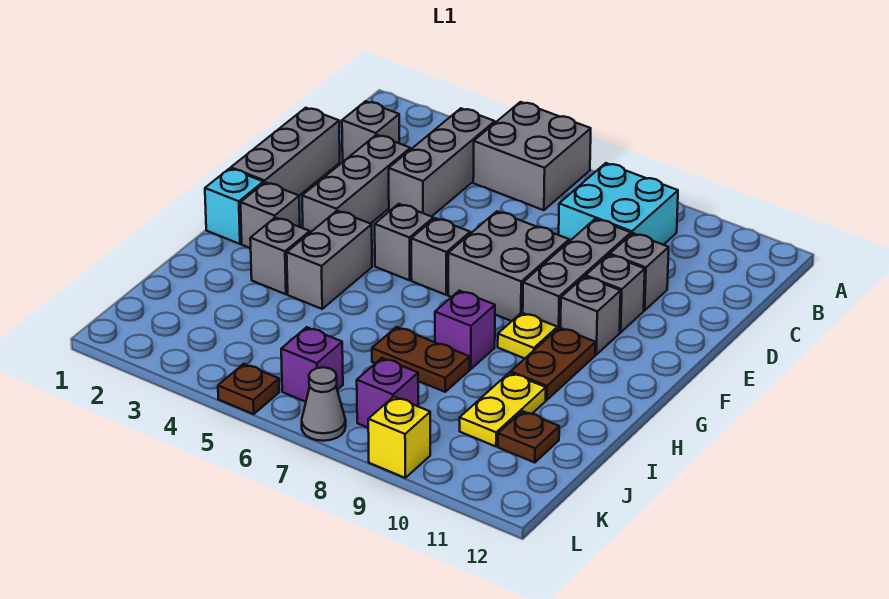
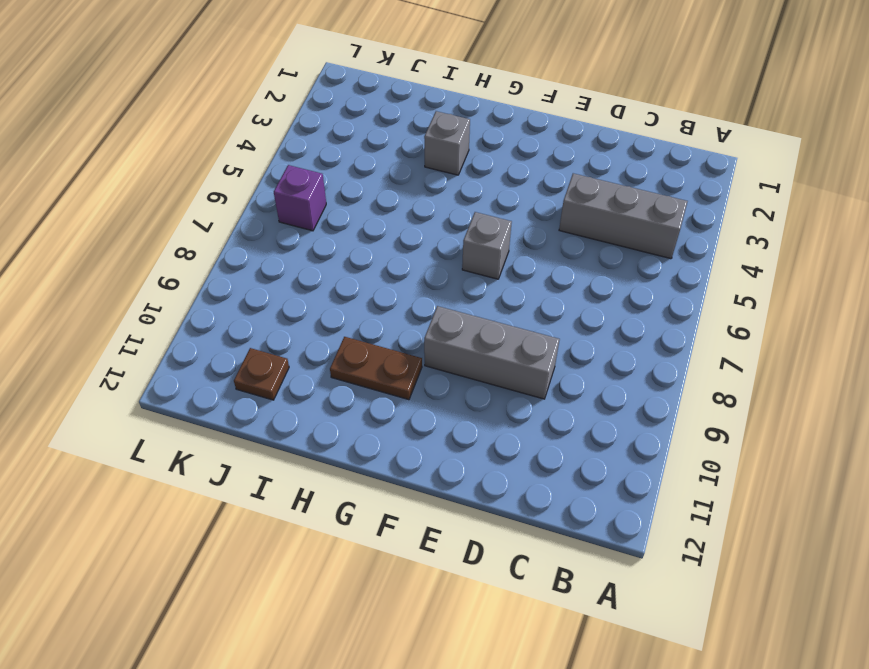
none -> grey brick A5:B6 level 1
none -> cyan brick B8:C9 level 1
none -> grey brick C2 level 1

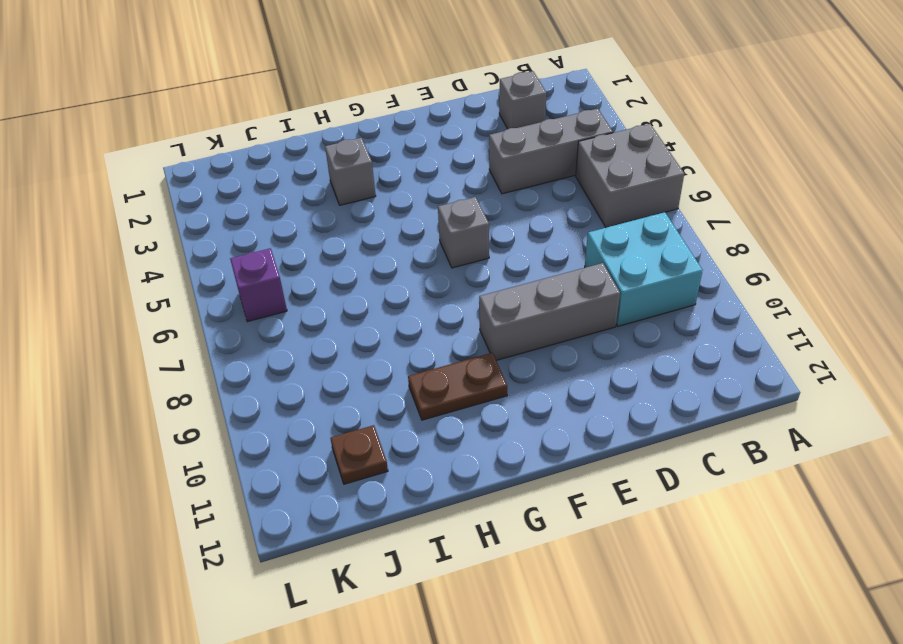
none -> grey brick D1:F1 level 1
none -> grey brick D3:F3 level 1
none -> grey brick D10 level 1

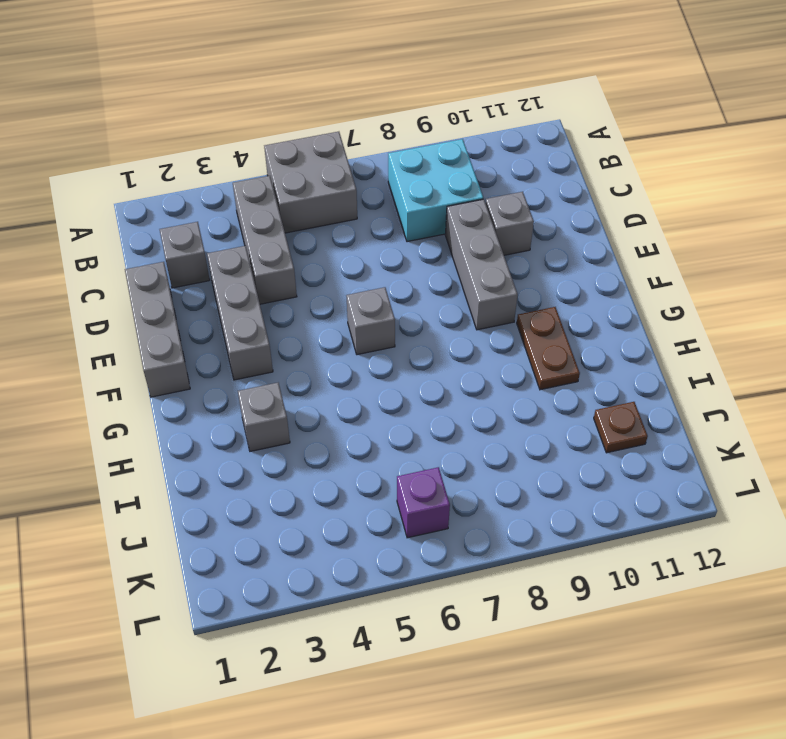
none -> grey brick E7:F8 level 1
none -> grey brick E10 level 1
none -> grey brick F5 level 1

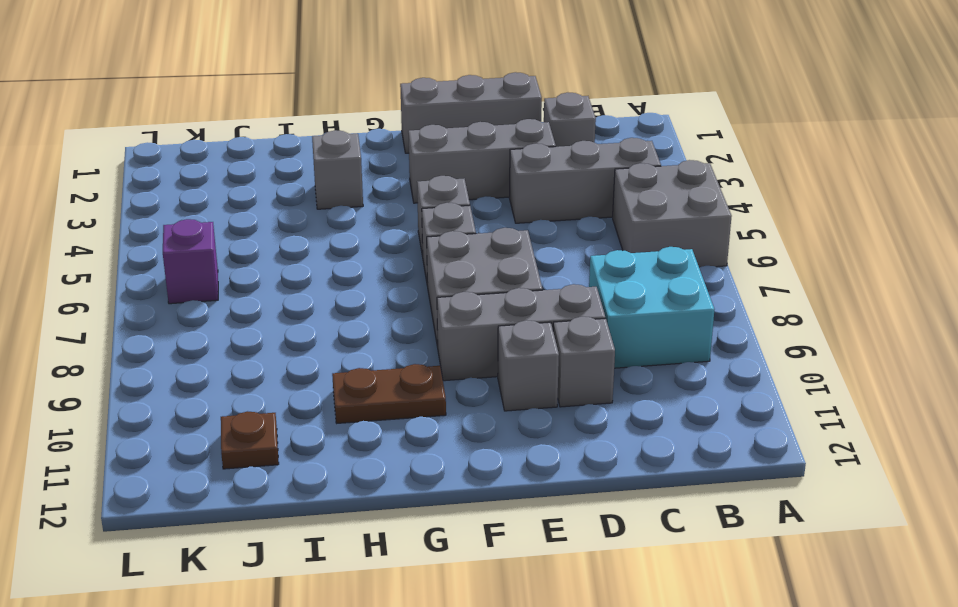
none -> grey brick F10 level 1
none -> cyan brick G1 level 1
none -> grey brick G2 level 1

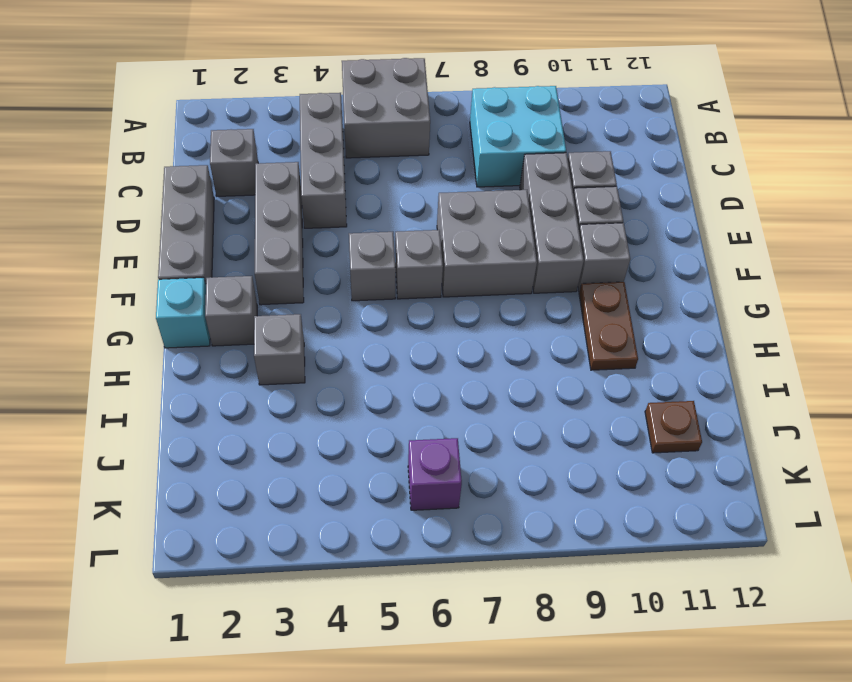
none -> grey brick G4:H4 level 1
none -> yellow plate G9 level 1
none -> purple brick H8 level 1

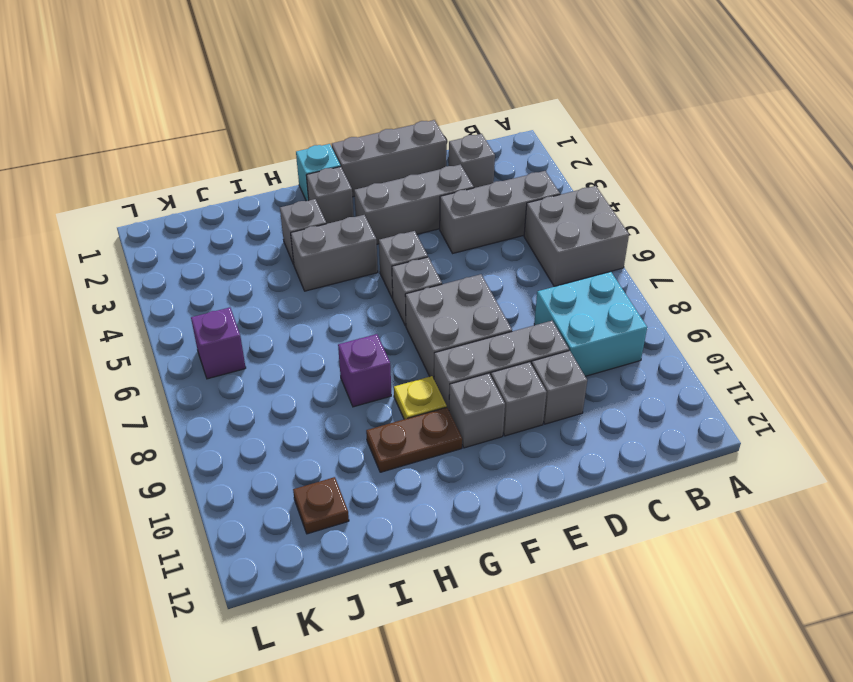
none -> brown plate I7:I8 level 1
none -> yellow plate I10:J10 level 1
none -> purple brick K8 level 1

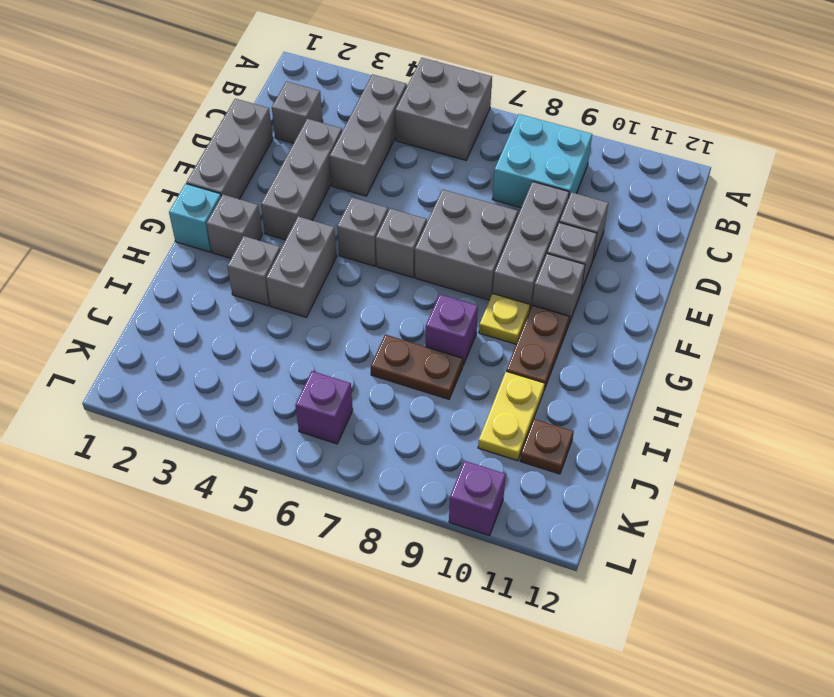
purple brick L10 level 1 -> purple brick K8 level 1
none -> brown plate L5 level 1
none -> grey cone L7 level 1
none -> yellow brick L9 level 1

